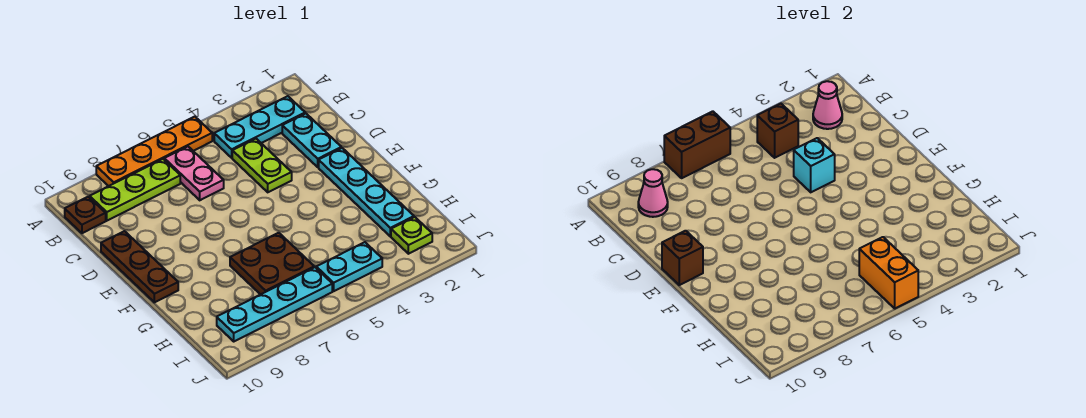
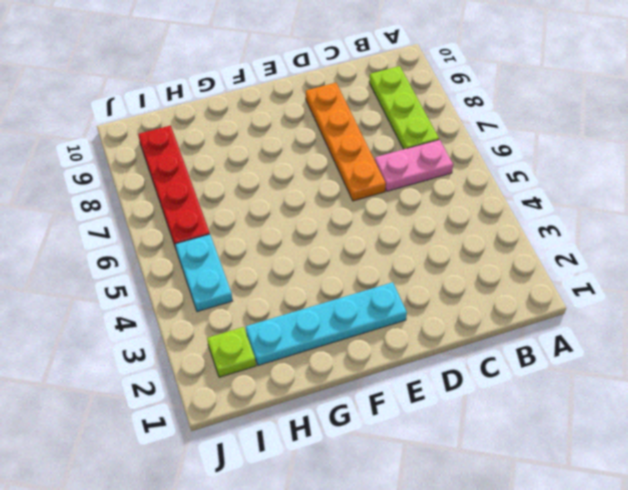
orange plate D6:D9 level 1 -> orange plate A5:A8 level 1
red plate I6:I9 level 1 -> cyan plate I6:I9 level 1
none -> cyan plate B2:B4 level 1
none -> brown plate B10 level 1
none -> cyan plate C2:D2 level 1

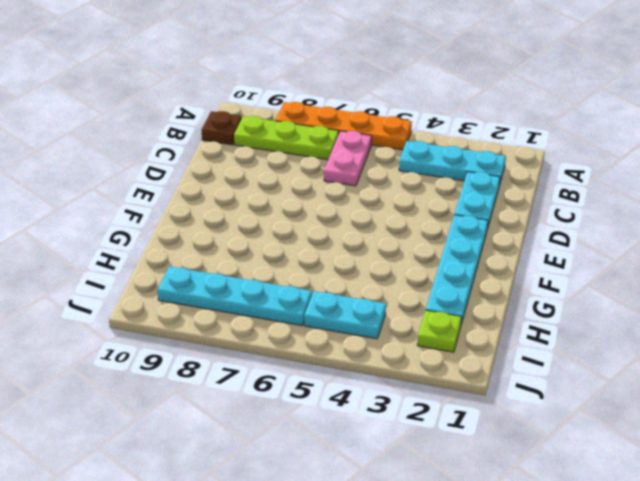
none -> lime plate C4:D4 level 1
none -> brown plate D10:F10 level 1
none -> brown plate G6:H7 level 1

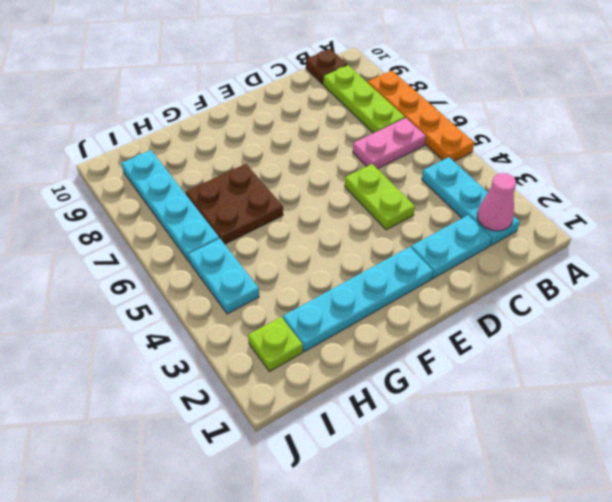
lime plate D4:D5 level 1 -> lime plate C4:D4 level 1
none -> brown plate D10:F10 level 1
none -> brown brick A6:A7 level 2
none -> brown brick B4 level 2

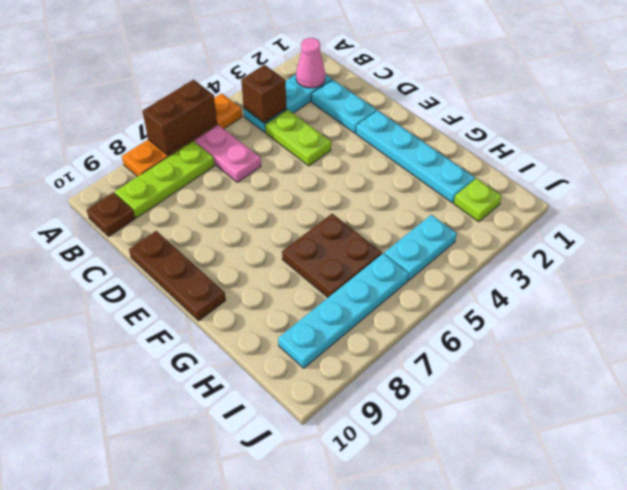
none -> pink cone B9 level 2
none -> cyan brick D4 level 2
none -> brown brick E10 level 2

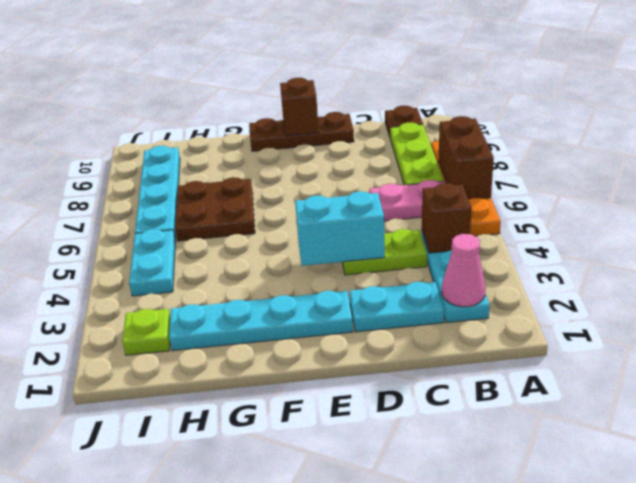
cyan brick D4:E4 level 2 -> cyan brick D4 level 2
none -> pink cone B9 level 2
none -> orange brick I5:J5 level 2

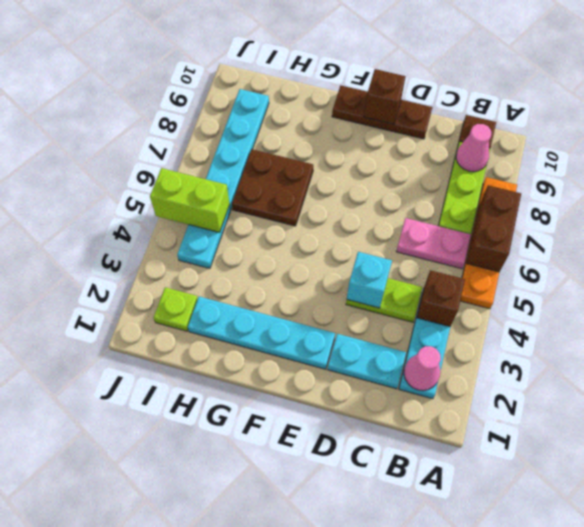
lime brick I5:J5 level 2 -> orange brick I5:J5 level 2

